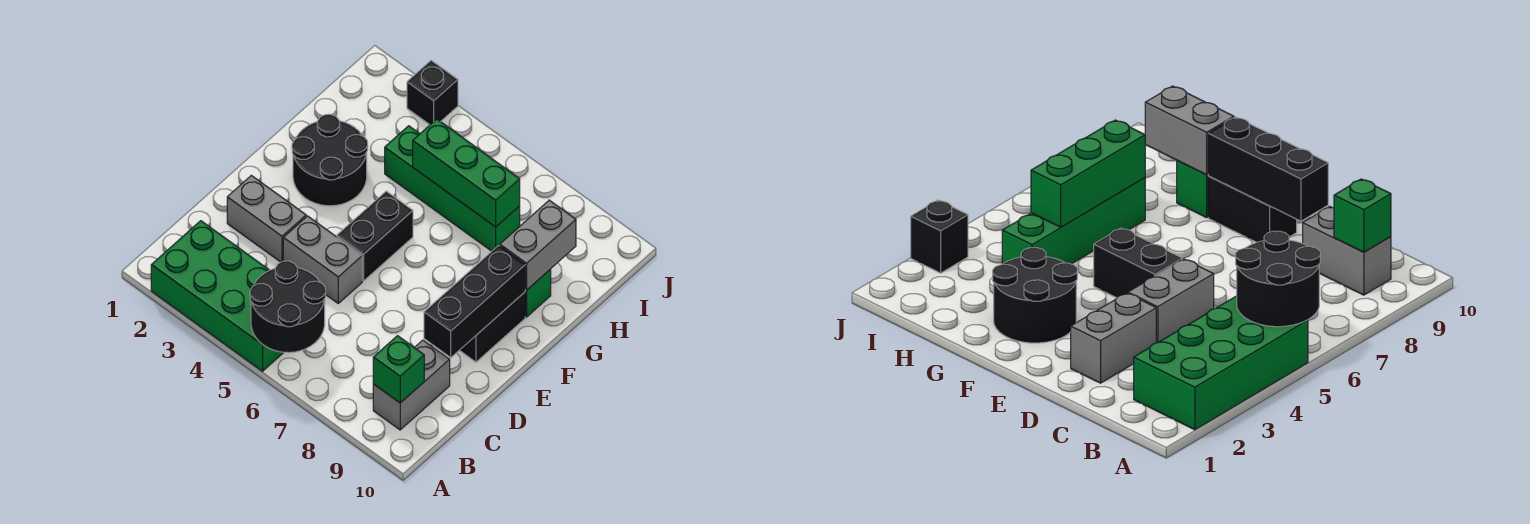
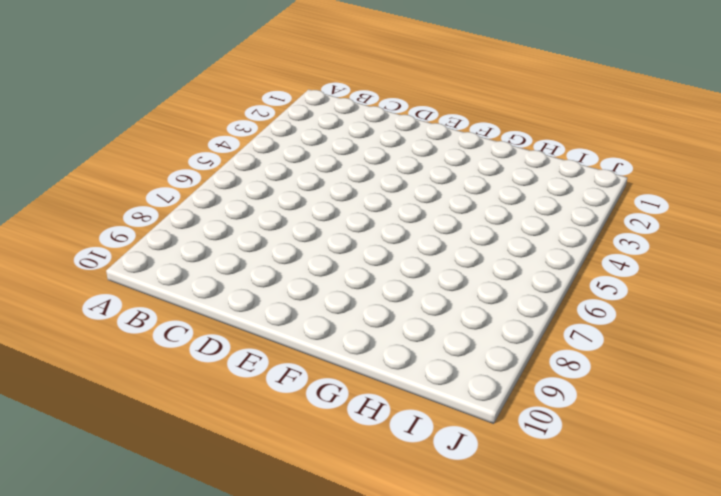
none -> green brick A2:B5 level 1
none -> grey brick B9:C9 level 1
none -> grey brick D2:D3 level 1

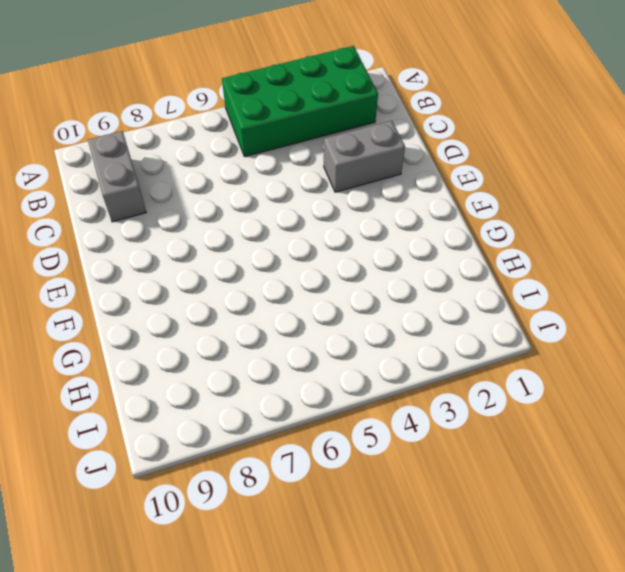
none -> grey brick D4:D5 level 1
none -> black brick E5:F5 level 1
none -> black brick E9:F9 level 1

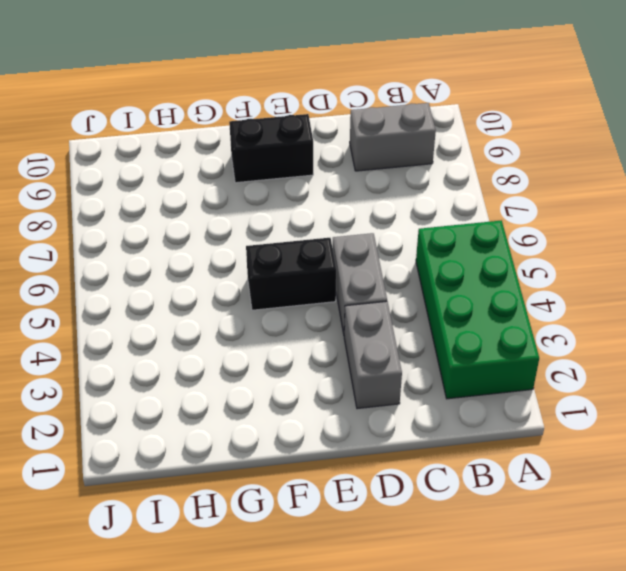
none -> black round brick F2:G3 level 1
none -> green brick G9 level 1
none -> green brick H4:H7 level 1

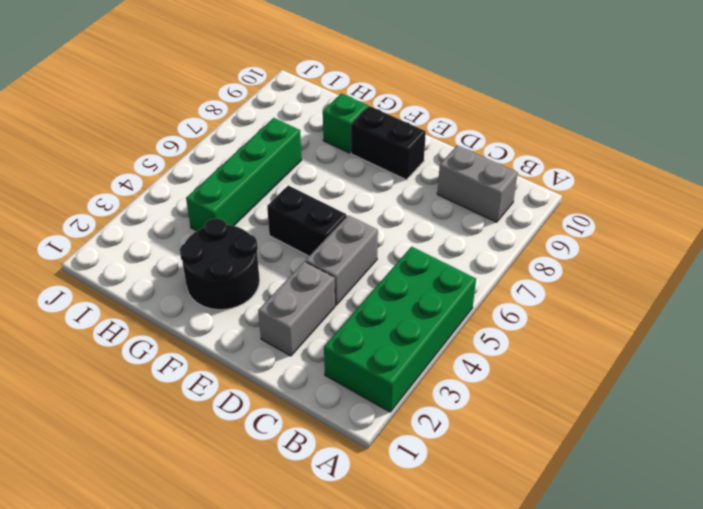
none -> black brick J3 level 1
none -> black round brick A5:B6 level 2
none -> green brick B9 level 2

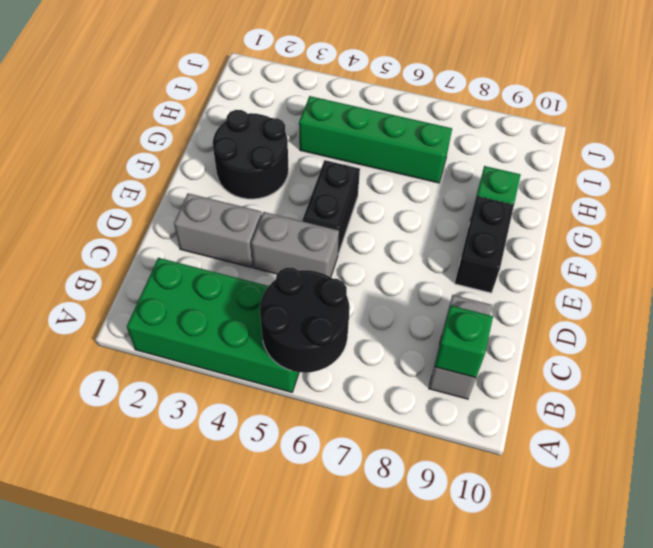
none -> black brick J3 level 1
none -> black brick D9:F9 level 2
none -> grey brick G9:H9 level 2

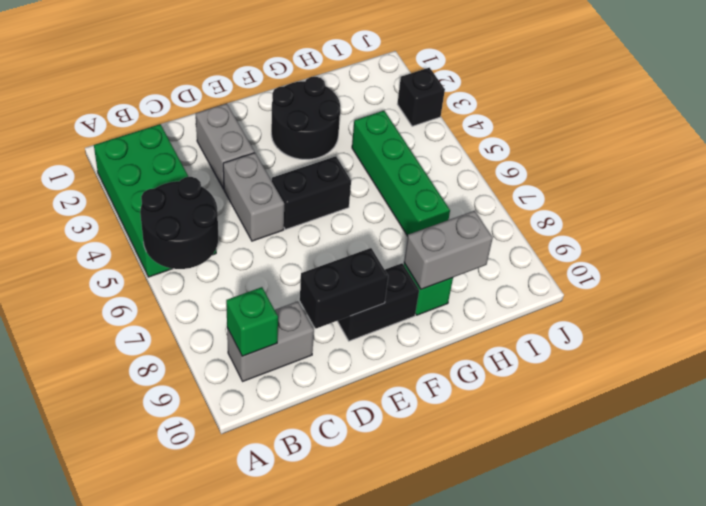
black brick D9:E9 level 2 -> black brick D9:F9 level 2
none -> green brick H5:H7 level 2

